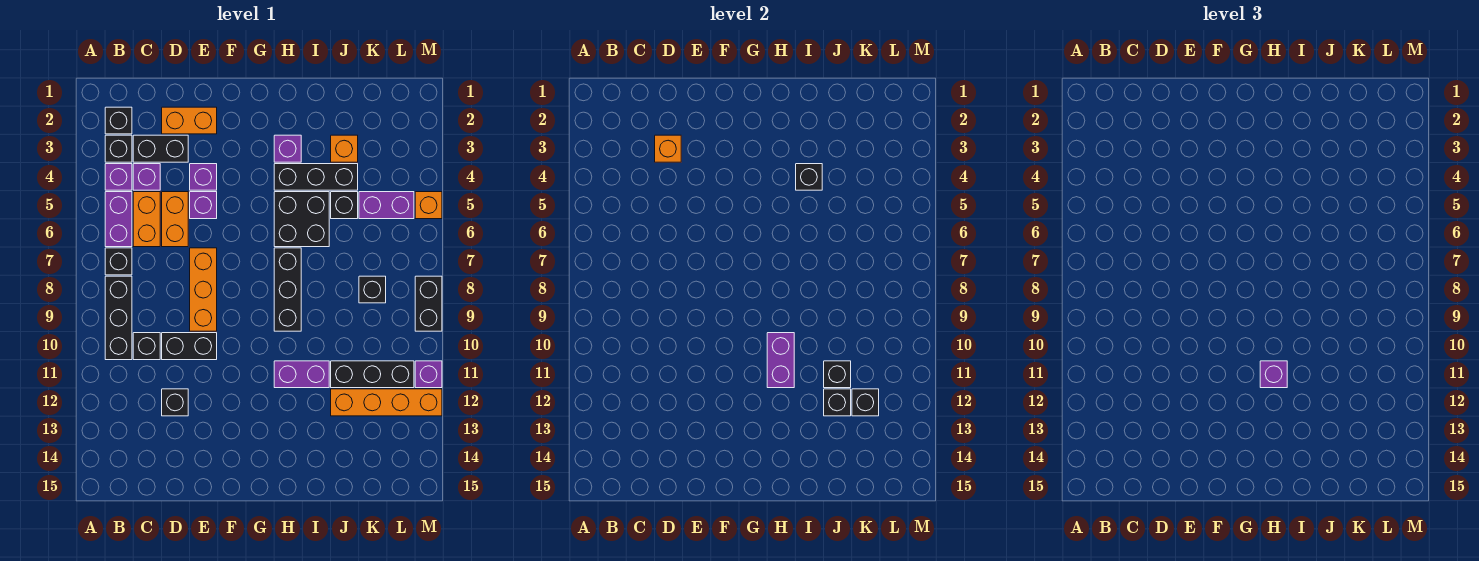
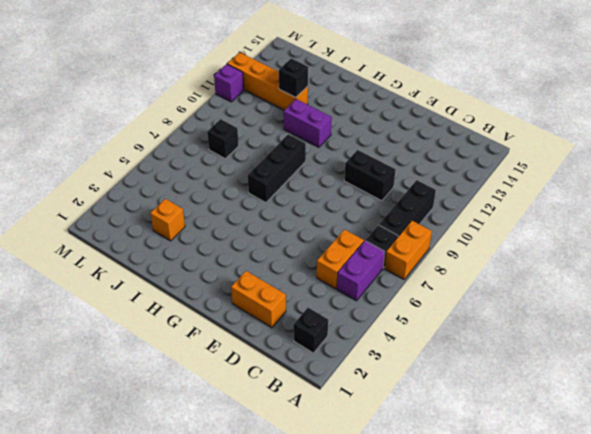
orange brick A7:A8 level 1 -> orange brick D5:D6 level 1
none -> black brick B3 level 1
none -> purple brick B4 level 1
none -> black brick C3:D3 level 1
none -> purple brick C4 level 1

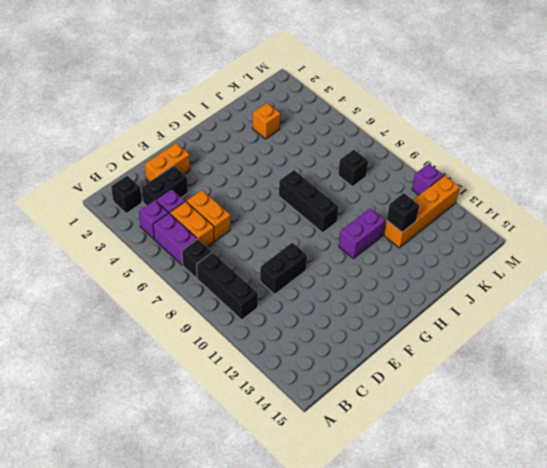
none -> black brick B3 level 1
none -> black brick C10 level 1
none -> black brick D12 level 1
none -> purple brick E4 level 1

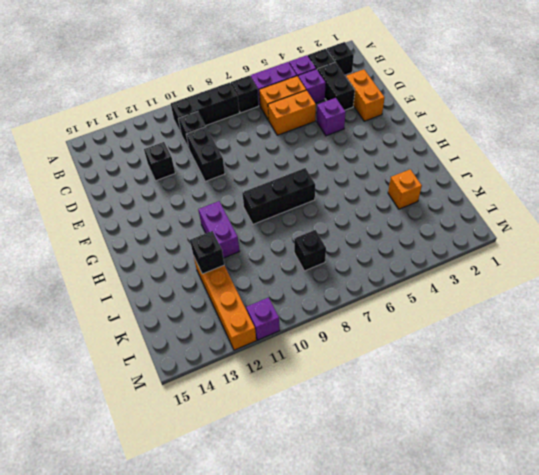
none -> purple brick E5 level 1
none -> orange brick E7:E9 level 1
none -> purple brick H3 level 1
none -> black brick H4:J4 level 1

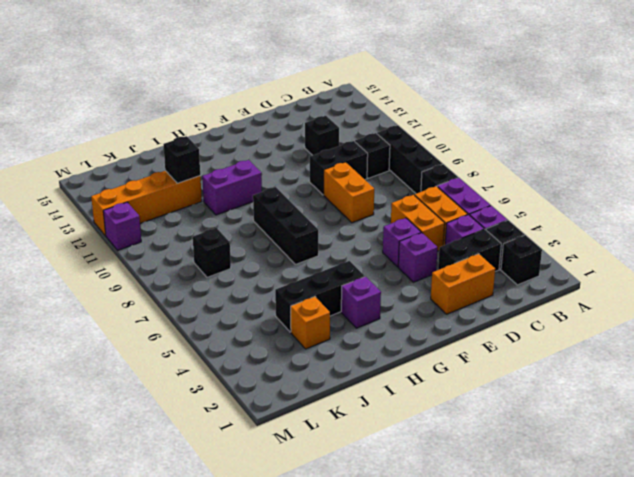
orange brick E8:E9 level 1 -> orange brick E7:E9 level 1
none -> black brick H5:I6 level 1
none -> black brick J5 level 1
none -> black brick J11:L11 level 1
none -> purple brick K5:L5 level 1

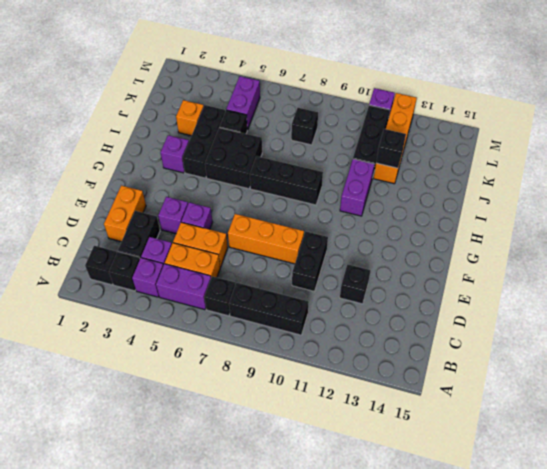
none -> black brick C10 level 1
none -> orange brick M5 level 1
none -> black brick M8:M9 level 1
none -> orange brick D3 level 2

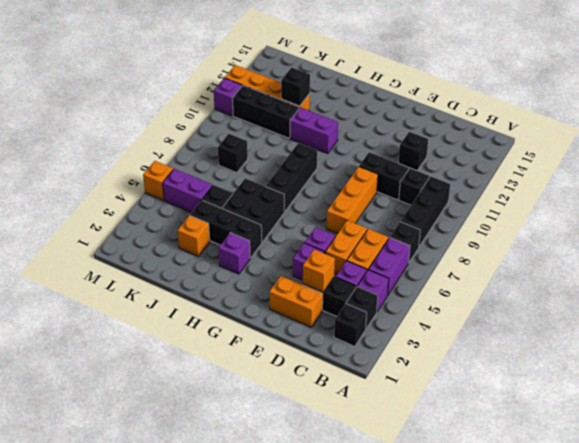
none -> black brick M8:M9 level 1
none -> purple brick H10:H11 level 2
none -> black brick I4 level 2
none -> black brick J11 level 2

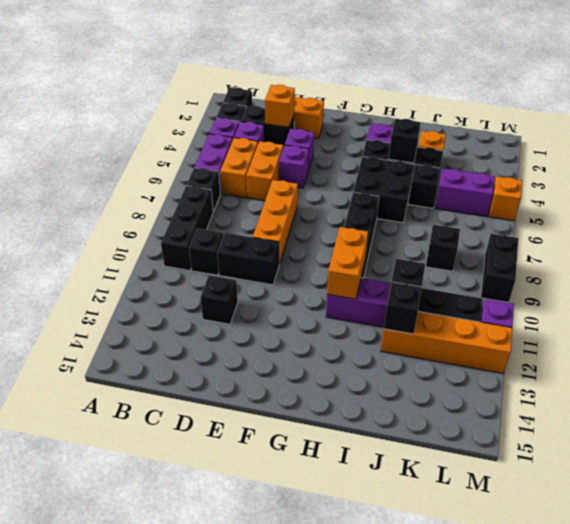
orange brick H10:H11 level 2 -> purple brick H10:H11 level 2
none -> black brick K12 level 2
none -> purple brick H11 level 3

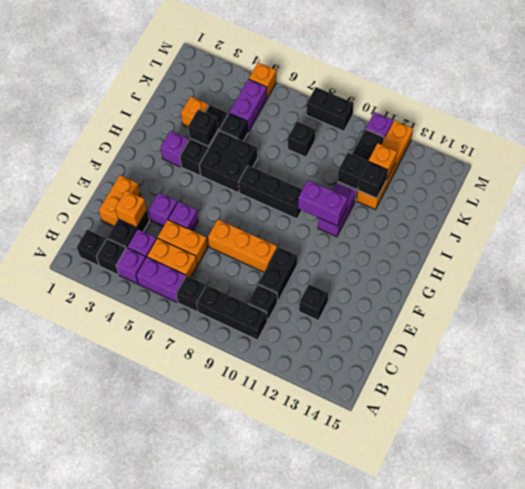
orange brick K12 level 2 -> black brick K12 level 2
none -> purple brick H11 level 3

